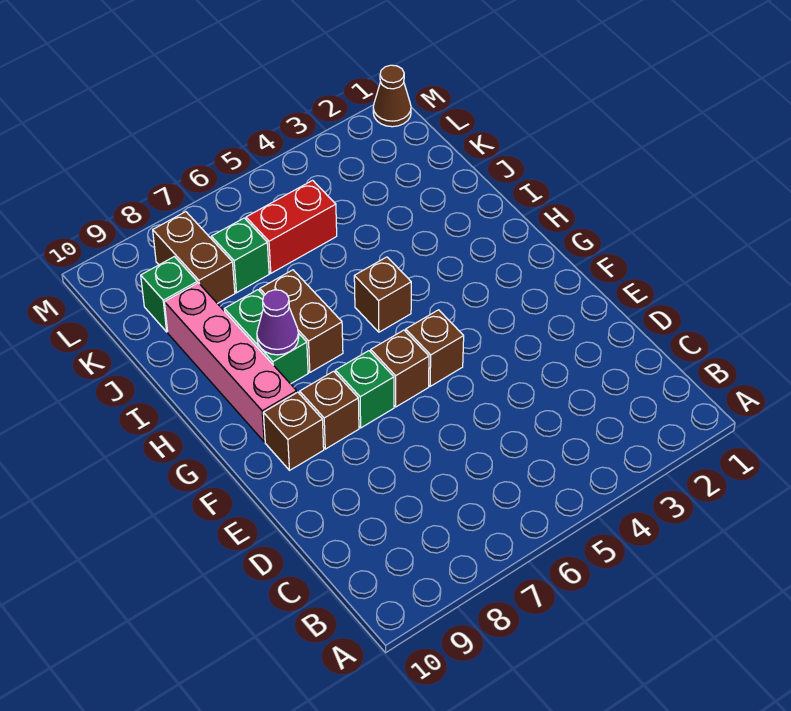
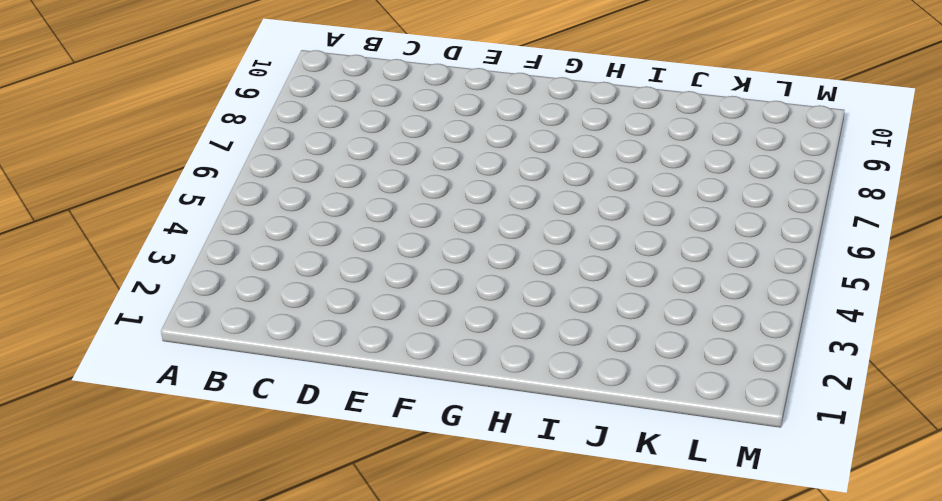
none -> brown brick F5 level 1
none -> brown brick F6 level 1
none -> green brick F7 level 1

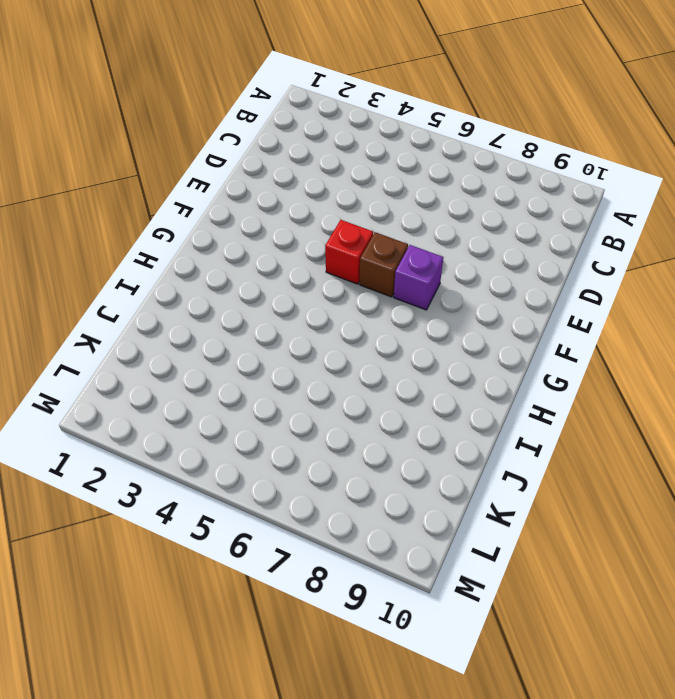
red brick F5 level 1 -> brown brick F5 level 1
purple brick F7 level 1 -> green brick F7 level 1
none -> brown brick F8 level 1
none -> brown brick F9 level 1
none -> pink brick G9:J9 level 1

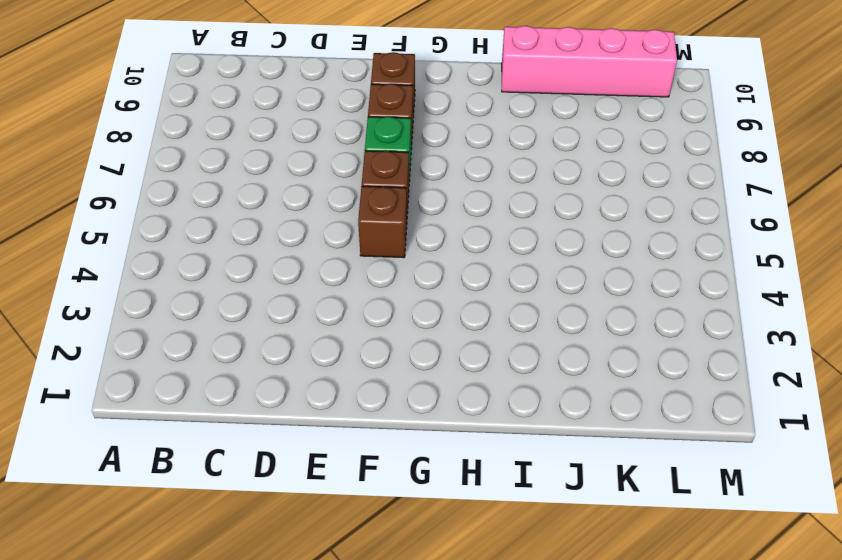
pink brick I10:L10 level 1 -> pink brick G9:J9 level 1
none -> brown brick H5 level 1
none -> brown brick H7:I7 level 1
none -> green brick H8:I8 level 1

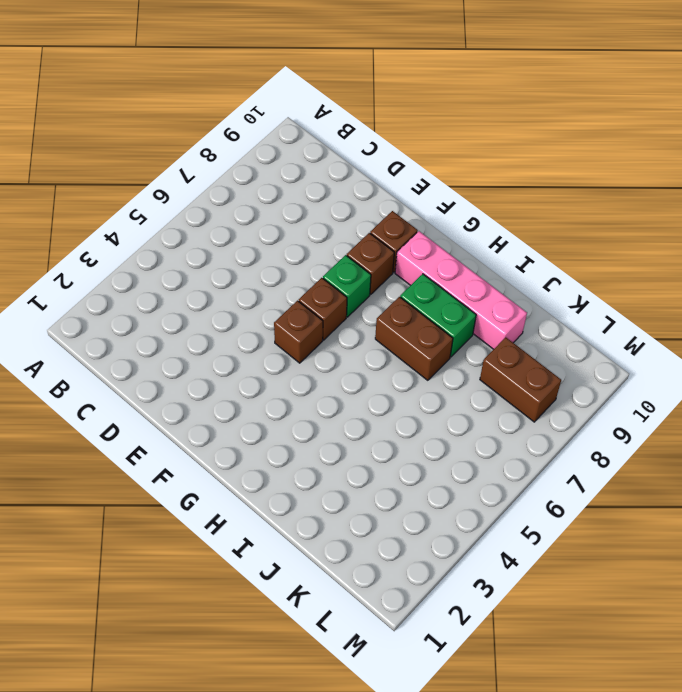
none -> brown brick H5 level 1
none -> red brick K5:K6 level 1
none -> green brick K7 level 1

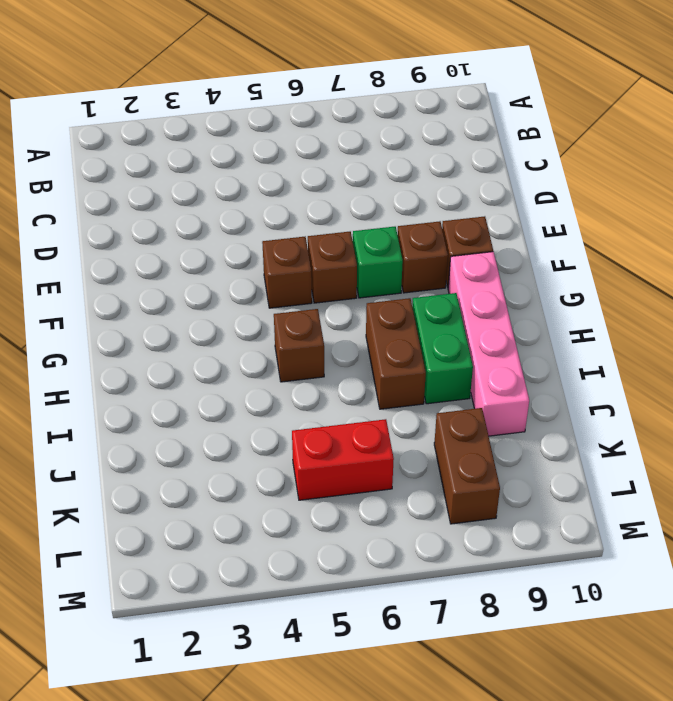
none -> green brick K7 level 1
none -> green brick K9 level 1
none -> brown cone M1 level 1

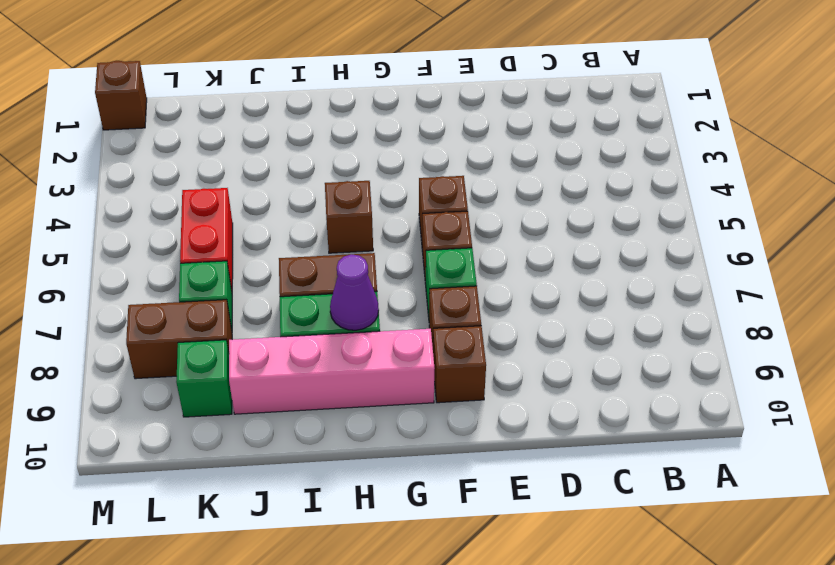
brown brick M1 level 1 -> brown cone M1 level 1

